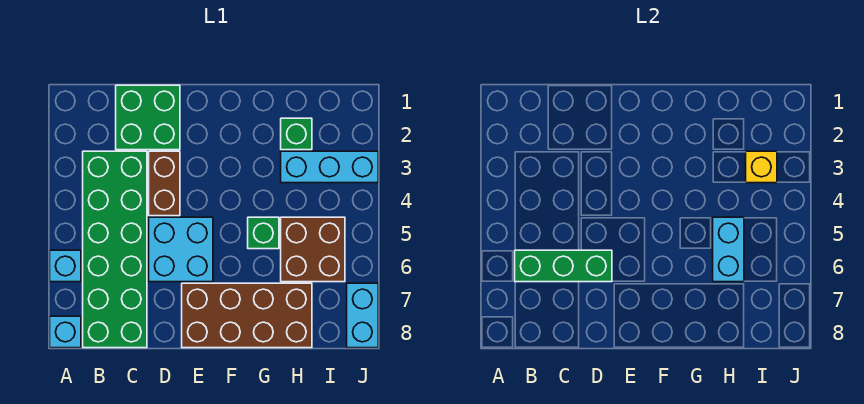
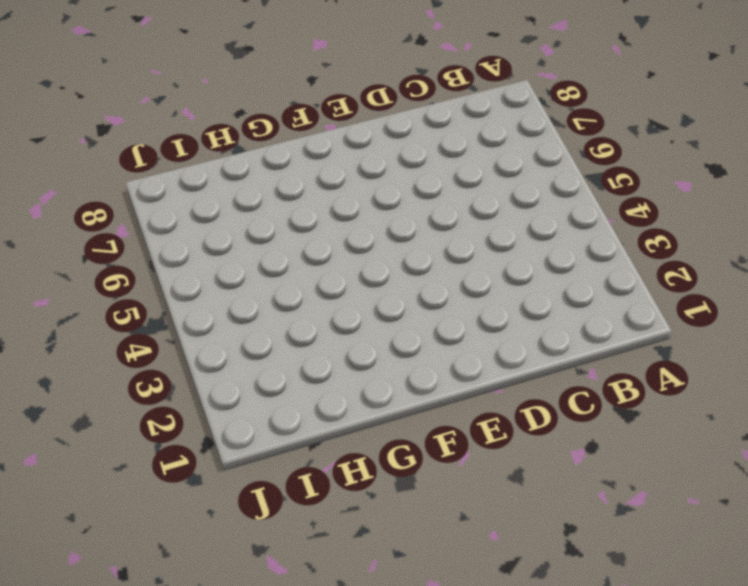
none -> cyan brick A6 level 1
none -> cyan brick A8 level 1
none -> green brick B3:C8 level 1

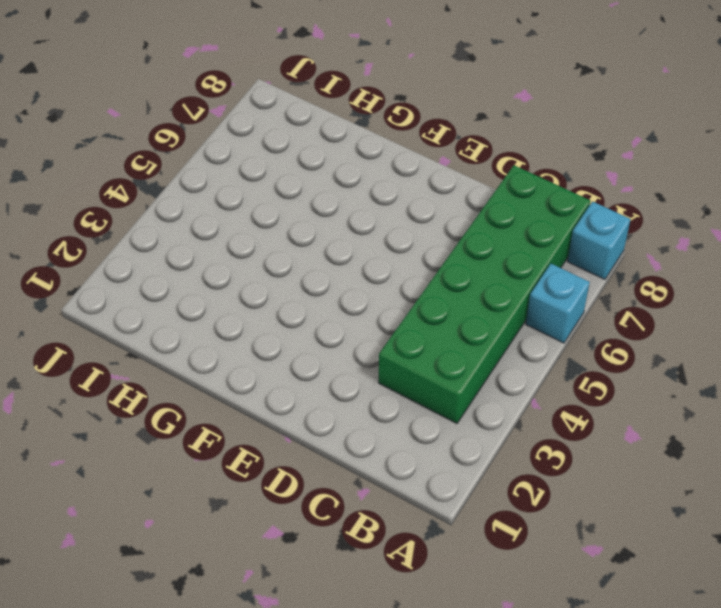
none -> green brick C1:D2 level 1
none -> brown brick D3:D4 level 1
none -> cyan brick D5:E6 level 1

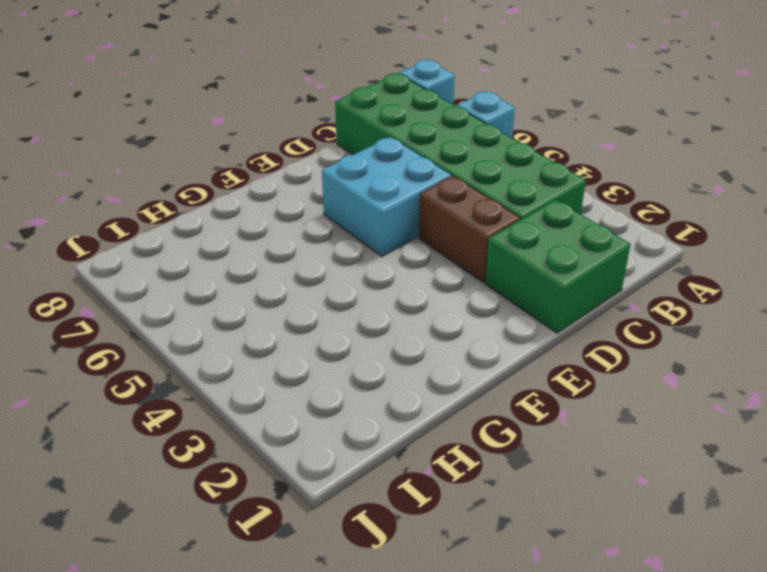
none -> brown brick E7:H8 level 1
none -> green brick G5 level 1
none -> green brick H2 level 1

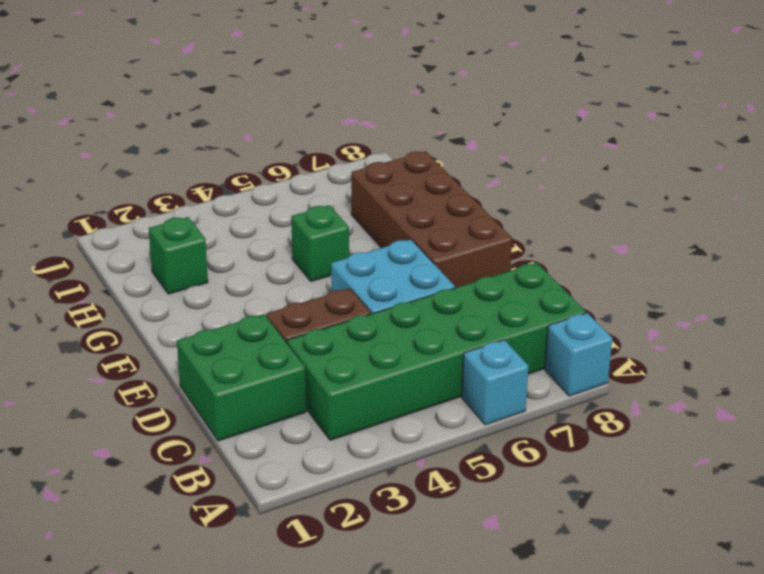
none -> cyan brick H3:J3 level 1
none -> brown brick H5:I6 level 1
none -> cyan brick J7:J8 level 1

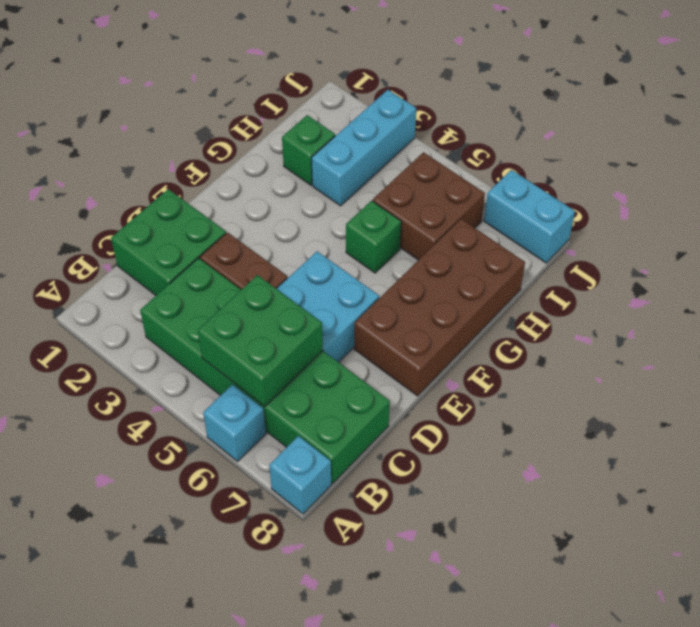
green brick B5:C6 level 2 -> green brick B6:D6 level 2
none -> cyan brick H5:H6 level 2
none -> yellow brick I3 level 2

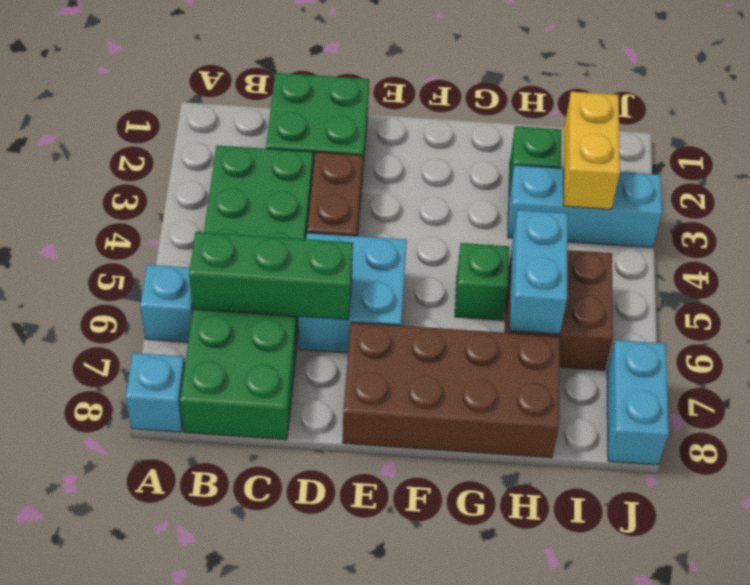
yellow brick I2:I3 level 2 -> yellow brick I3 level 2

